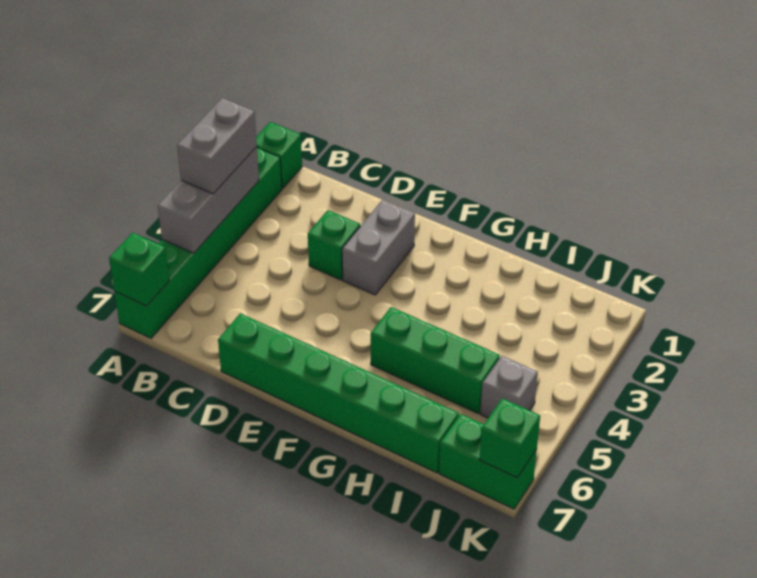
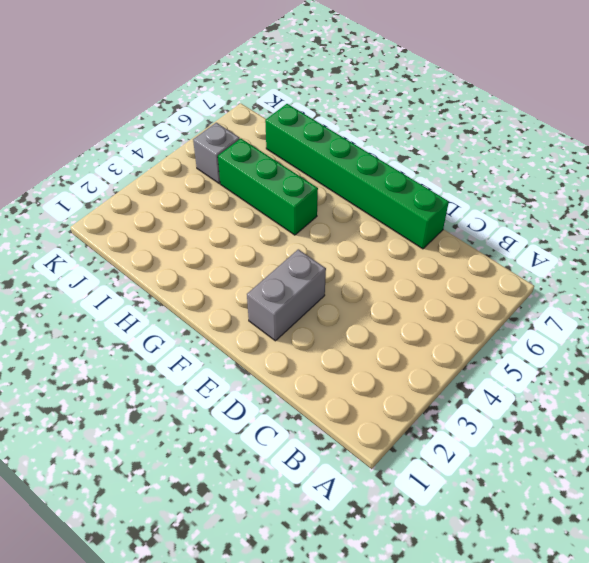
none -> green brick A1 level 1
none -> green brick A2:A7 level 1
none -> green brick D3 level 1

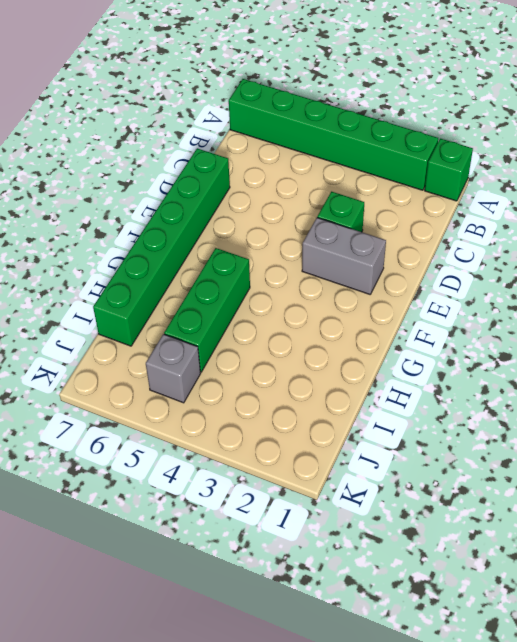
none -> green brick J7:K7 level 1
none -> grey brick A3:A5 level 2
none -> green brick A7 level 2

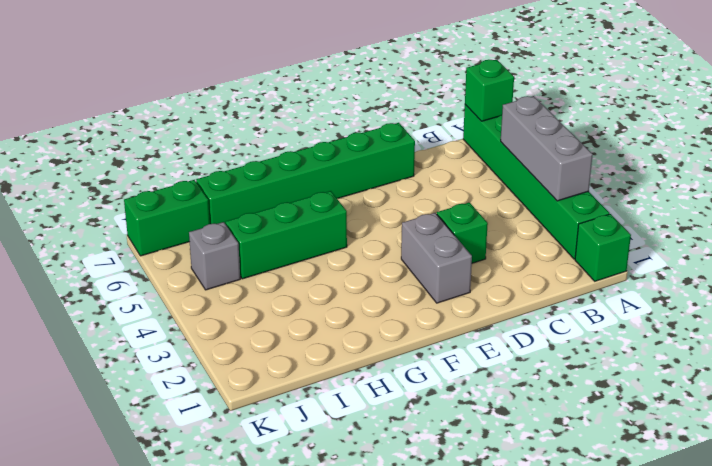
none -> green brick K7 level 2
none -> grey brick A3:A4 level 3

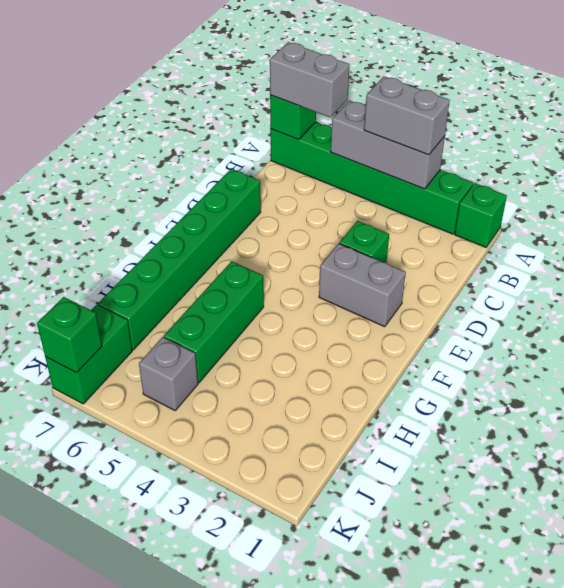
grey brick A6:A7 level 3 -> none

